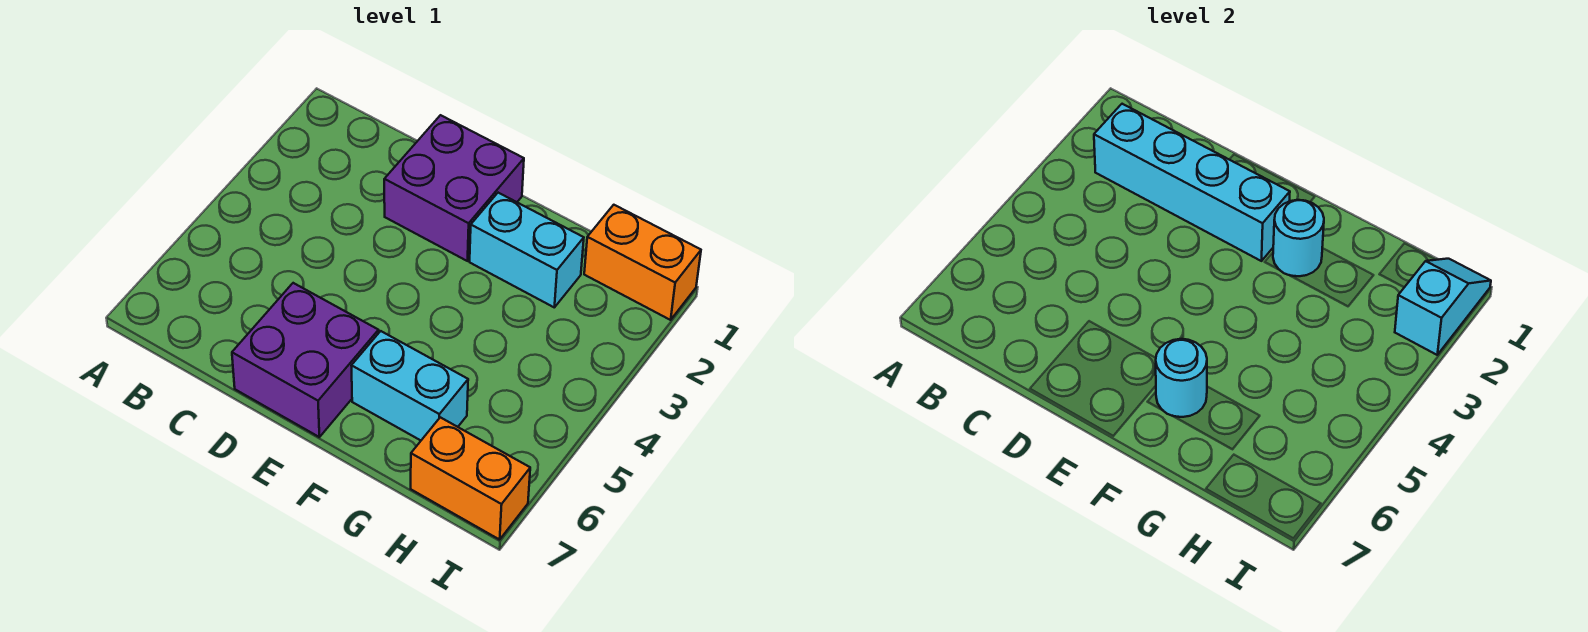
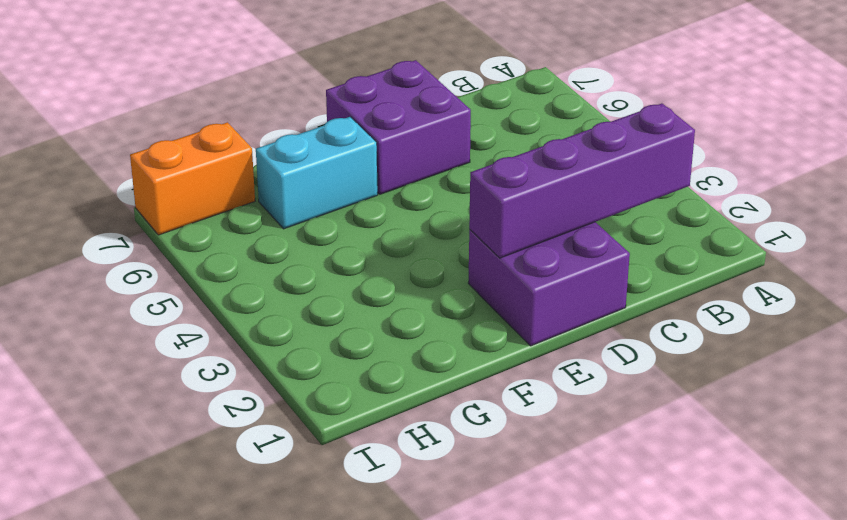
purple brick B2:E2 level 2 -> cyan brick B2:E2 level 2
none -> cyan brick F2:G2 level 1
none -> orange brick H1:I1 level 1

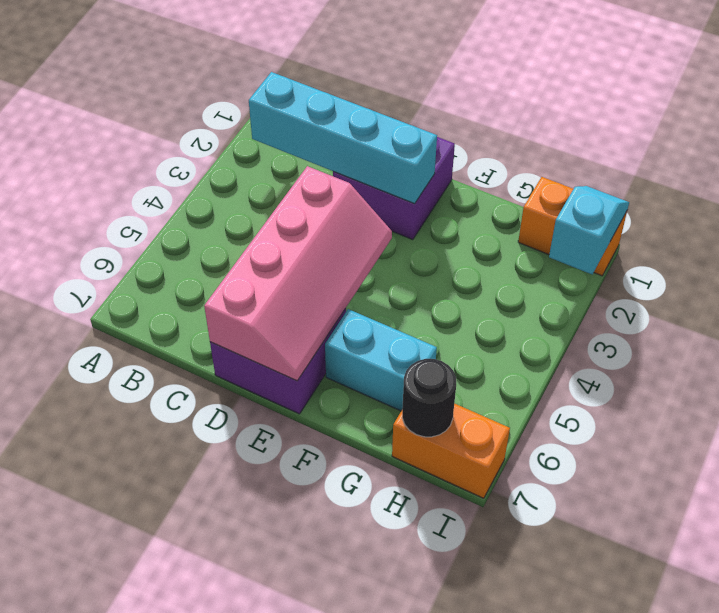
pink slope D4:E7 level 2 top D -> none
black round brick H7 level 2 -> none
none -> cyan brick F2:G2 level 1
none -> cyan round brick F2 level 2

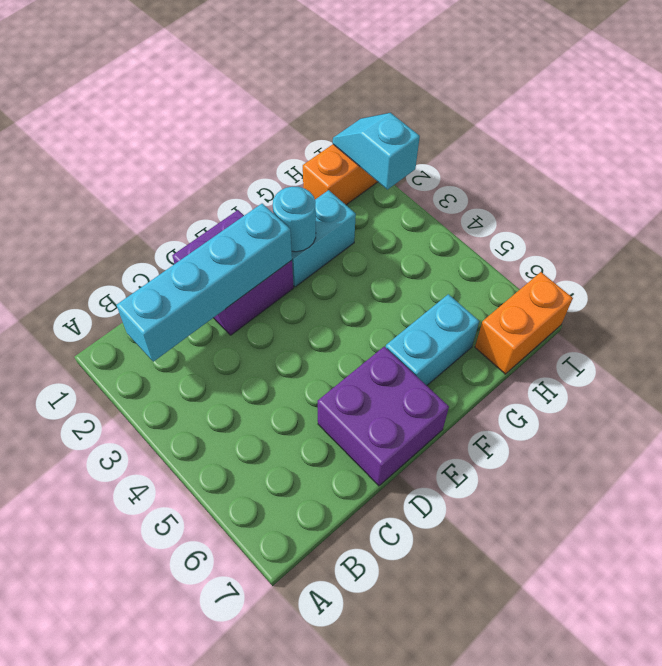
none -> cyan round brick F6 level 2

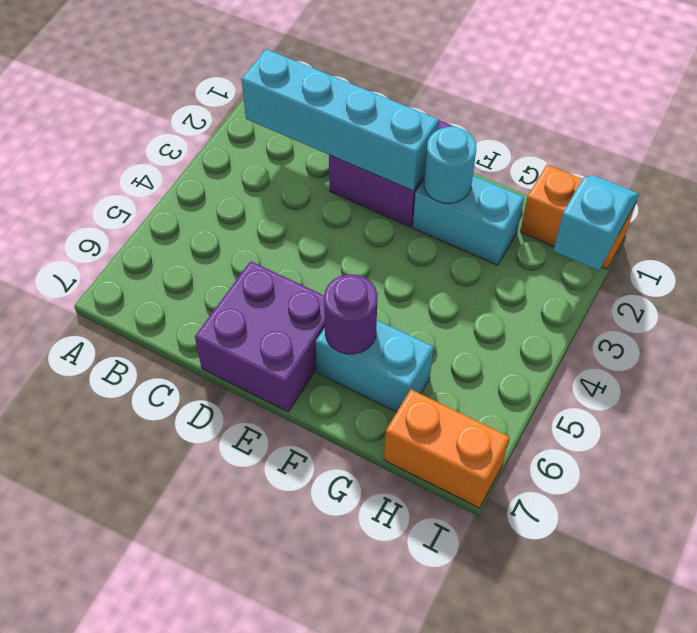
purple round brick F6 level 2 -> cyan round brick F6 level 2

